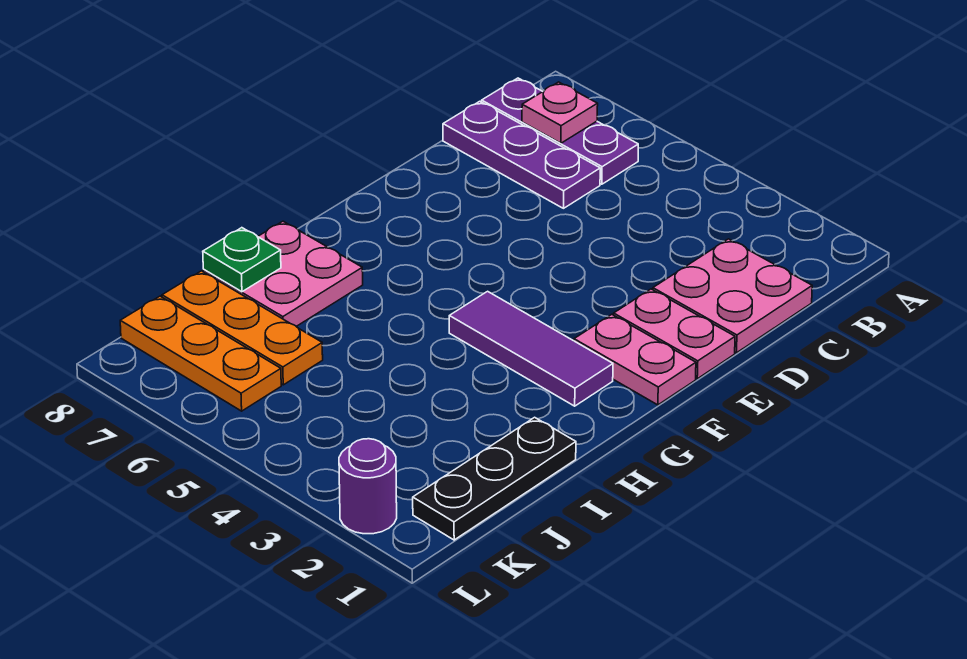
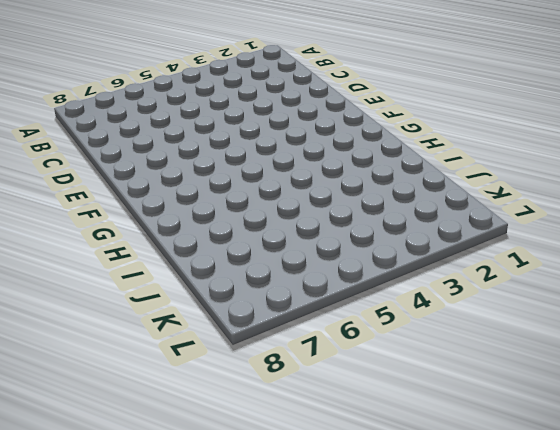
none -> purple plate B6:B8 level 1
none -> pink plate C1:D2 level 1
none -> purple plate C6:C8 level 1

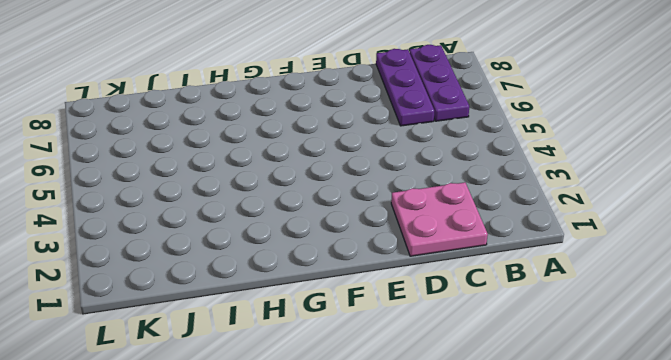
none -> pink plate E1:E2 level 1
none -> pink plate F1:F2 level 1
none -> purple tile G2:G4 level 1

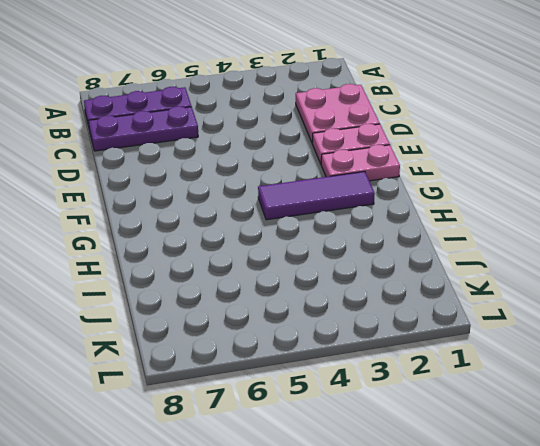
none -> pink plate H7:I8 level 1
none -> black plate I1:K1 level 1
none -> orange plate J6:J8 level 1

